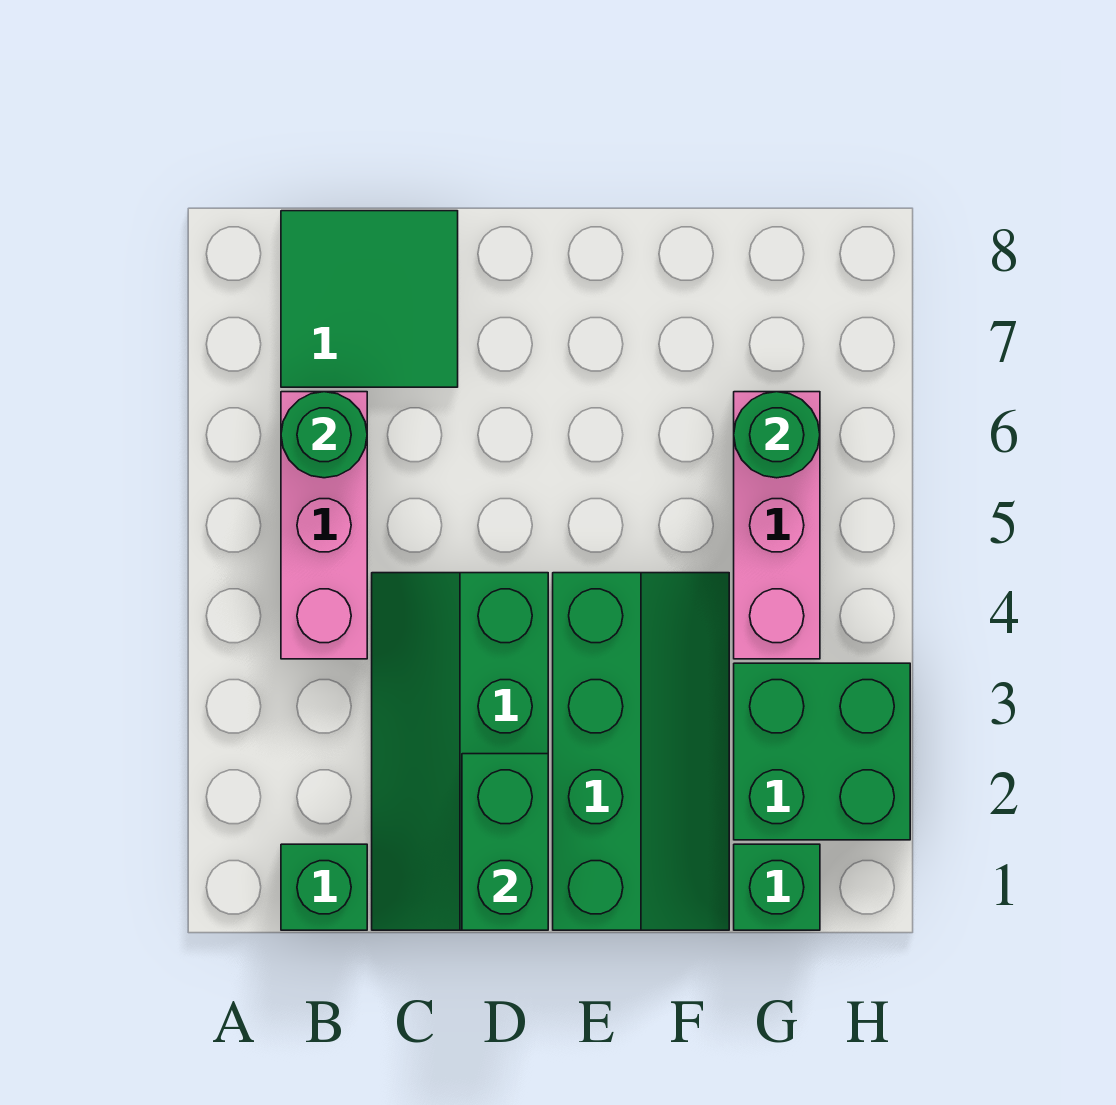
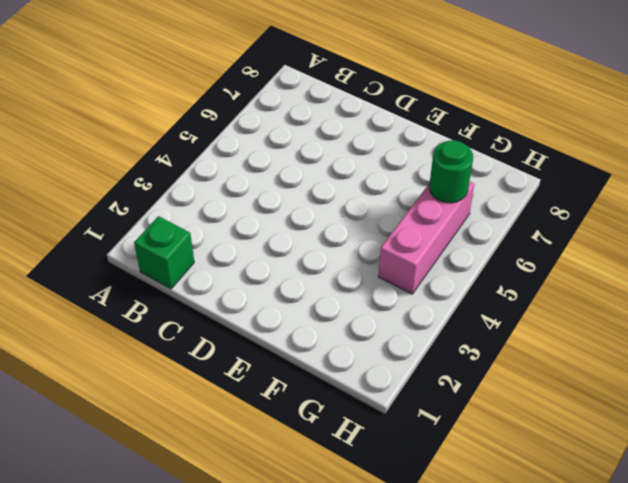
none -> pink brick B4:B6 level 1
none -> green tile B7:C8 level 1

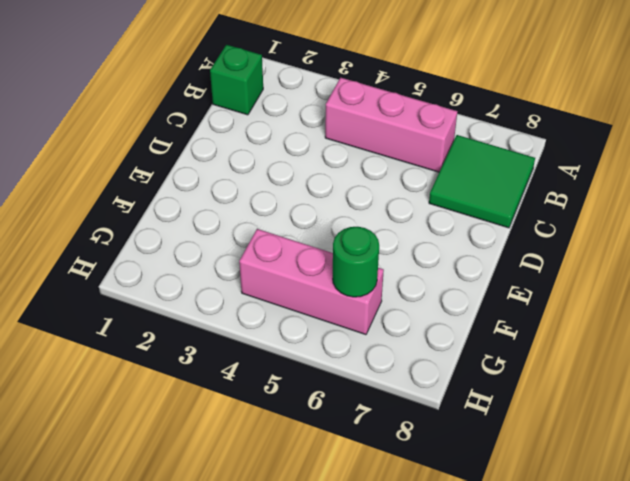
none -> green slope C1:D4 level 1 top D
none -> green slope E1:F4 level 1 top E

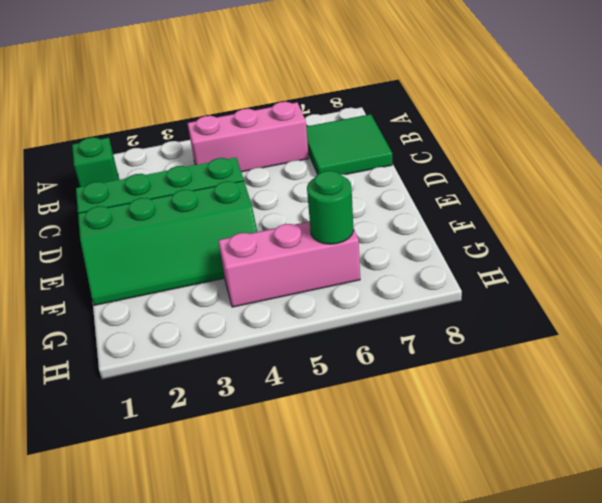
none -> green brick G1 level 1
none -> green brick G2:H3 level 1

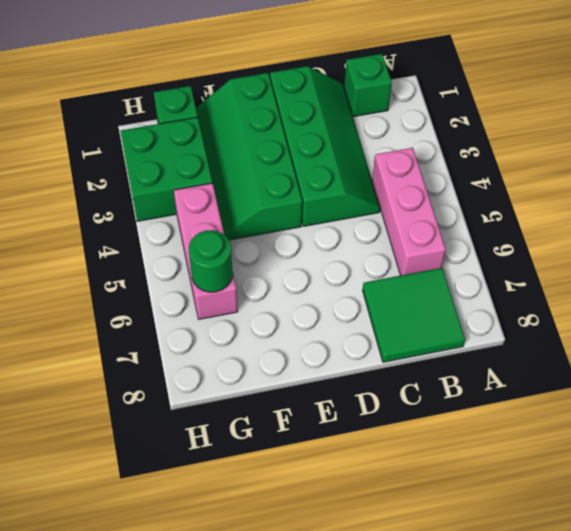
none -> green round brick B6 level 2
none -> green brick D1:D2 level 2

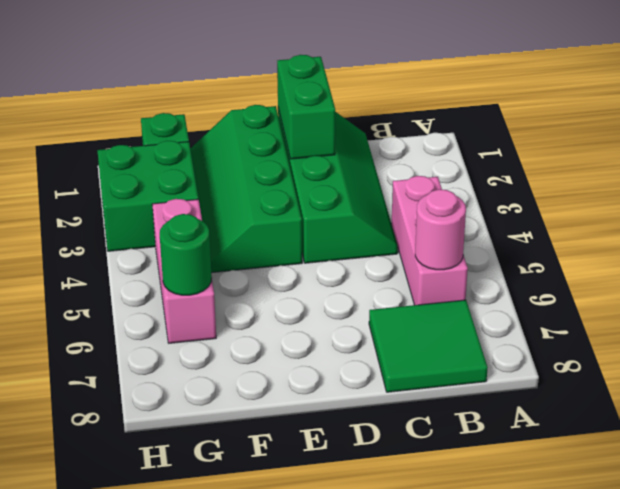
pink round brick B6 level 2 -> green round brick B6 level 2
none -> green brick B1 level 1

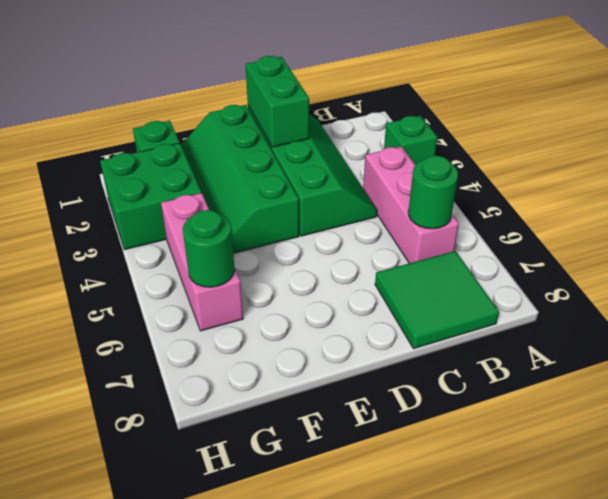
green brick A3 level 1 -> green brick B1 level 1

